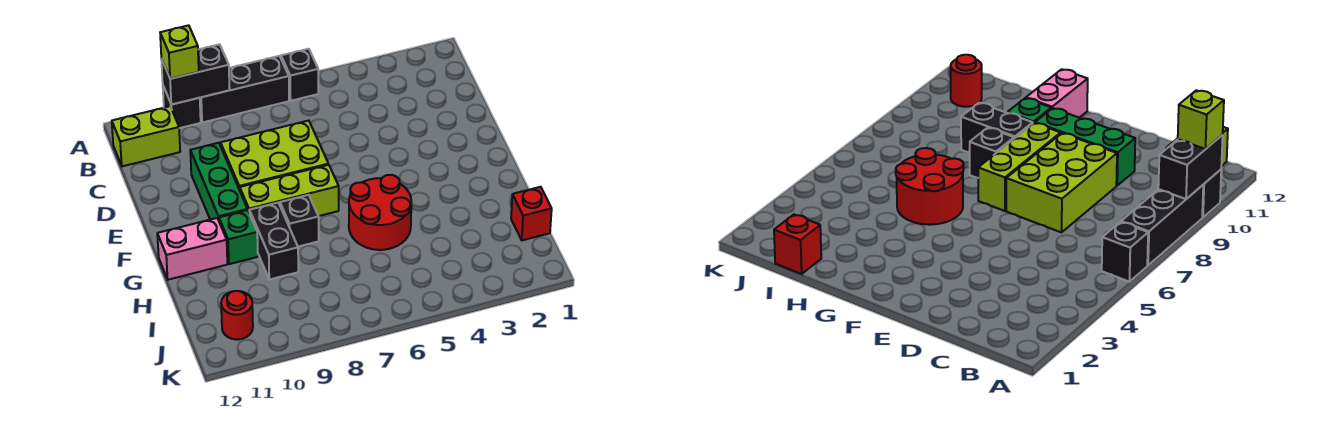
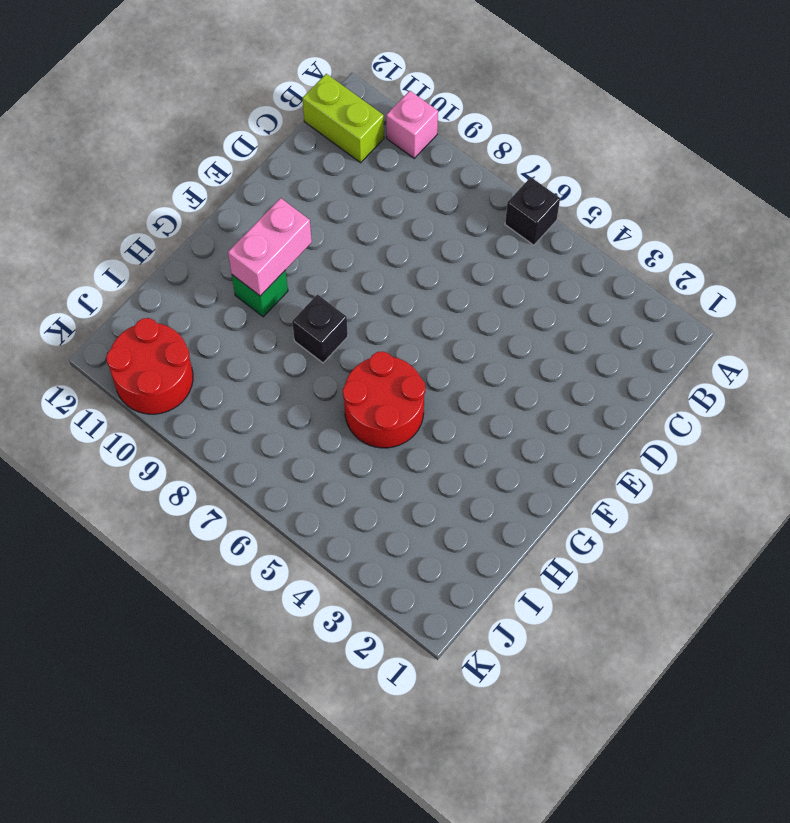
pink brick A10 level 1 -> black brick A10 level 1
pink brick F10:G10 level 2 -> pink brick G11:G12 level 1
red round brick J10:K11 level 1 -> red round brick J11 level 1
none -> black brick A7:A9 level 1
none -> lime brick D7:E9 level 1
none -> green brick D10:F10 level 1

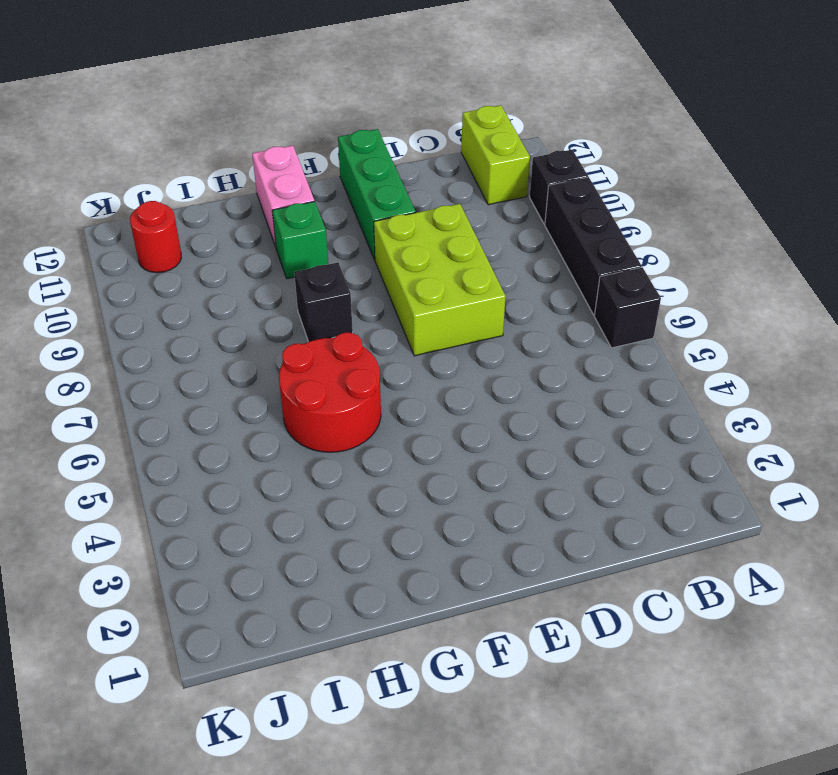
green brick E10:E12 level 1 -> green brick D10:F10 level 1
none -> lime brick F7:F9 level 1
none -> black brick G9:H9 level 1
none -> red brick I1 level 1

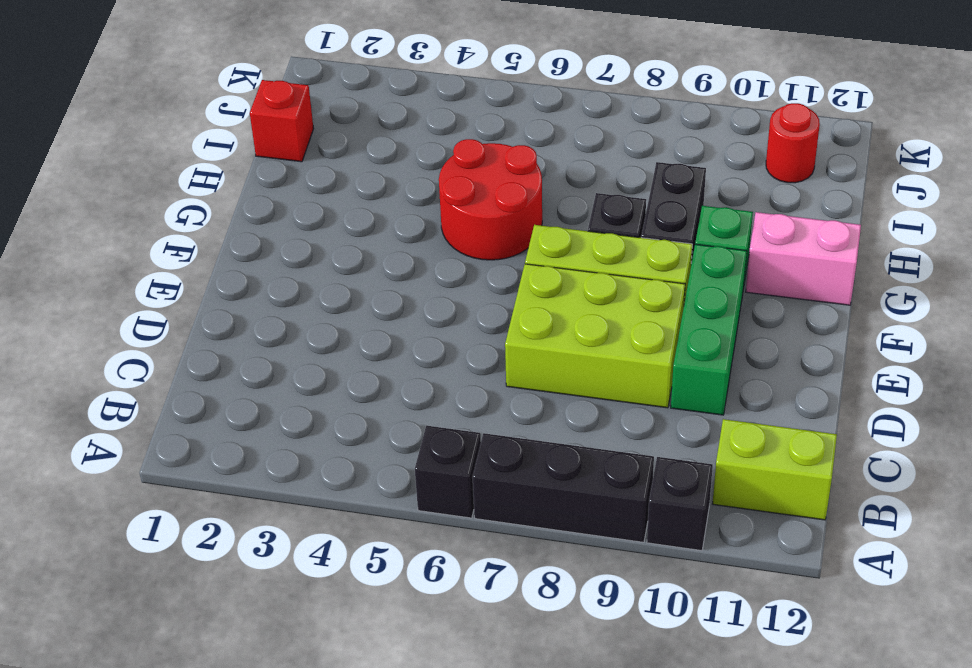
none -> black brick A9:A10 level 2
none -> lime brick A10 level 3

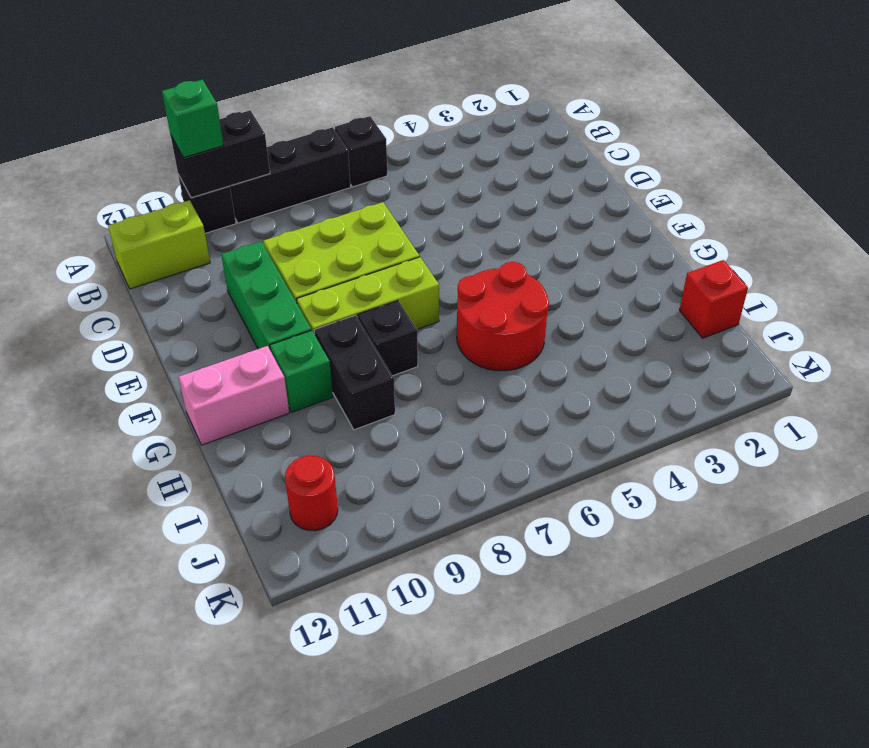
green brick A10 level 3 -> lime brick A10 level 3

